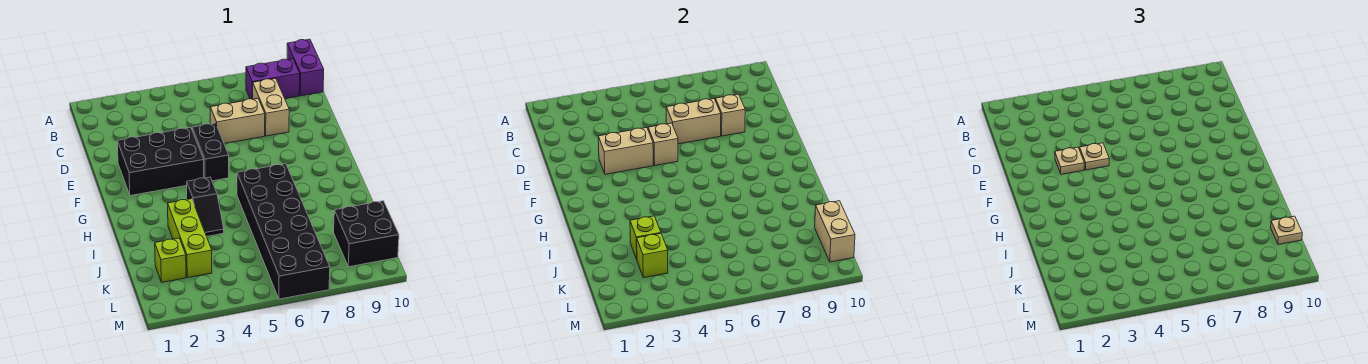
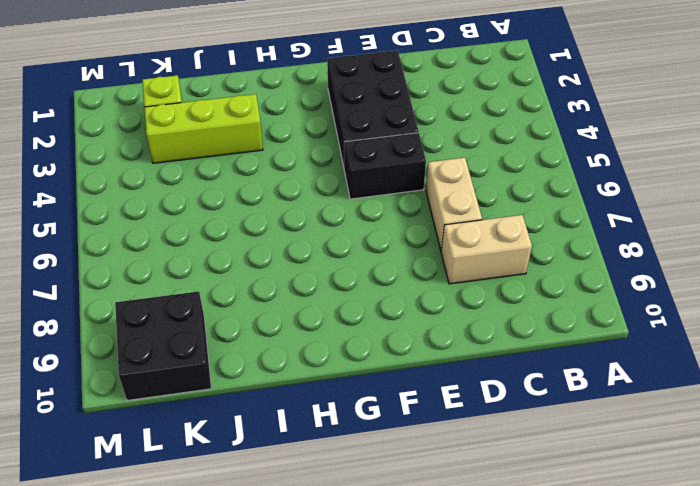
none -> purple brick A10:B10 level 1
none -> purple brick B8:B9 level 1
none -> black slope H4:I4 level 1 top H

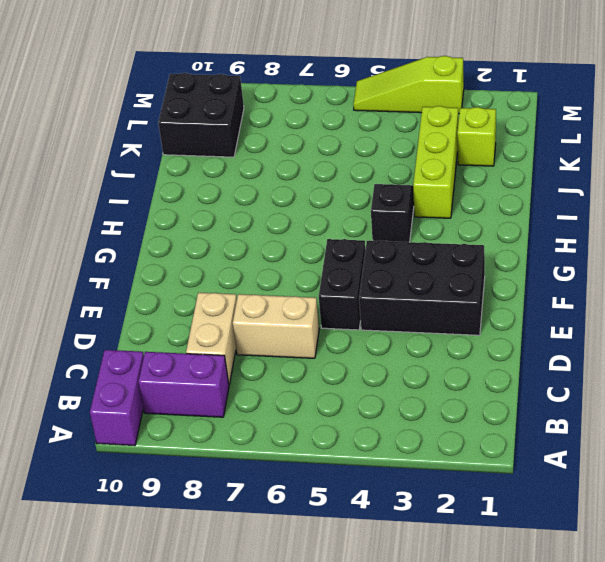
lime slope M3:M5 level 1 top 3 -> none
none -> black brick H6:M7 level 1
none -> tan brick D6:D7 level 2
none -> tan brick D8 level 2

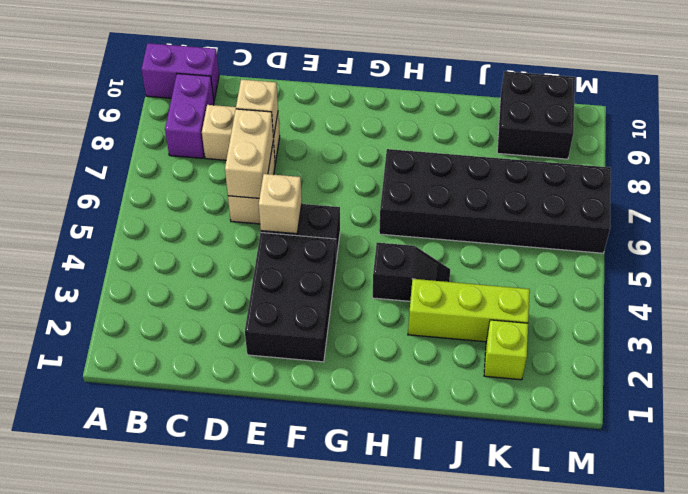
none -> tan brick E3:E4 level 2
none -> lime brick J3 level 2
none -> lime brick K3 level 2

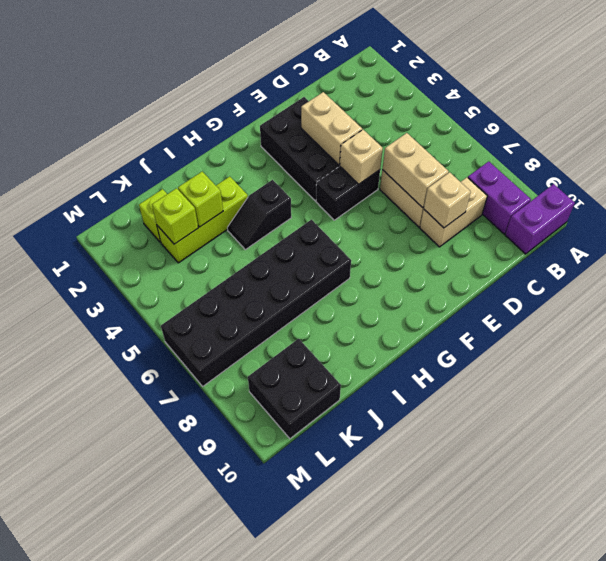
none -> tan brick K10:L10 level 2
none -> tan plate E3 level 3
none -> tan plate E4 level 3

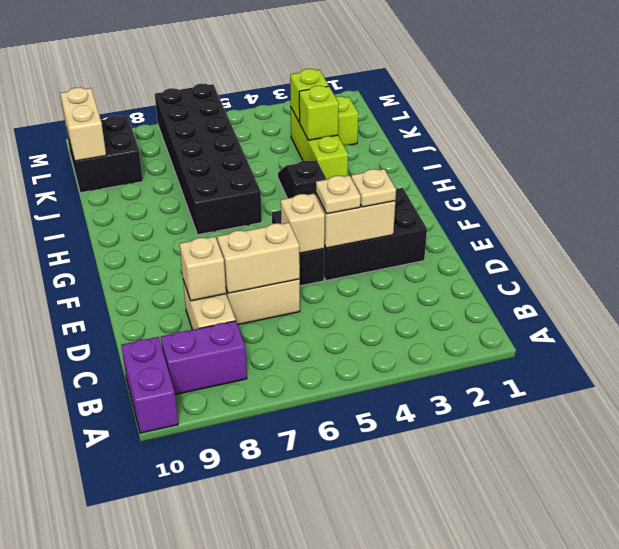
none -> tan plate K10 level 3

